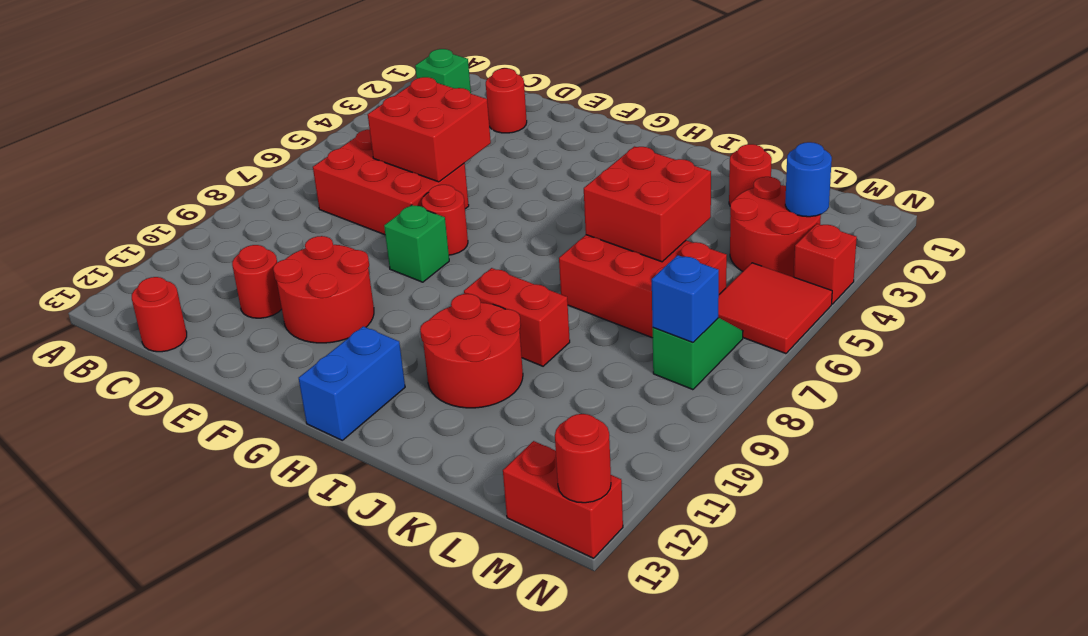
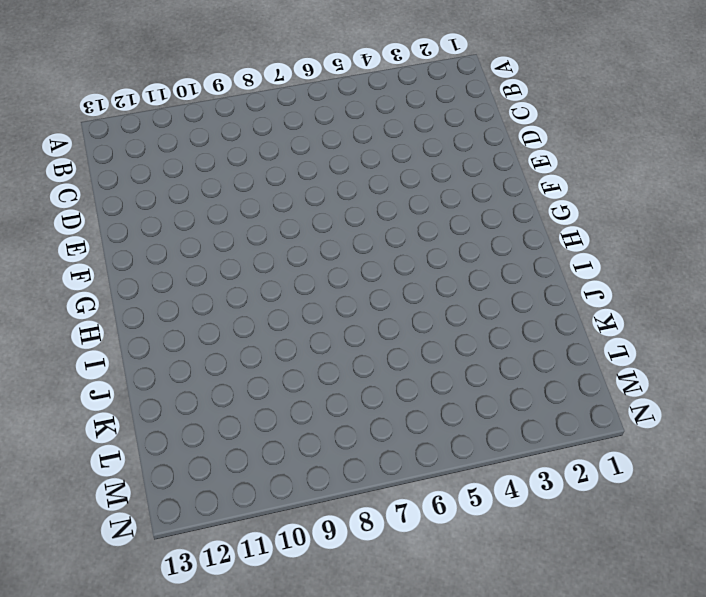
none -> green brick B2 level 1
none -> red brick C6:E7 level 1
none -> red round brick C13 level 1

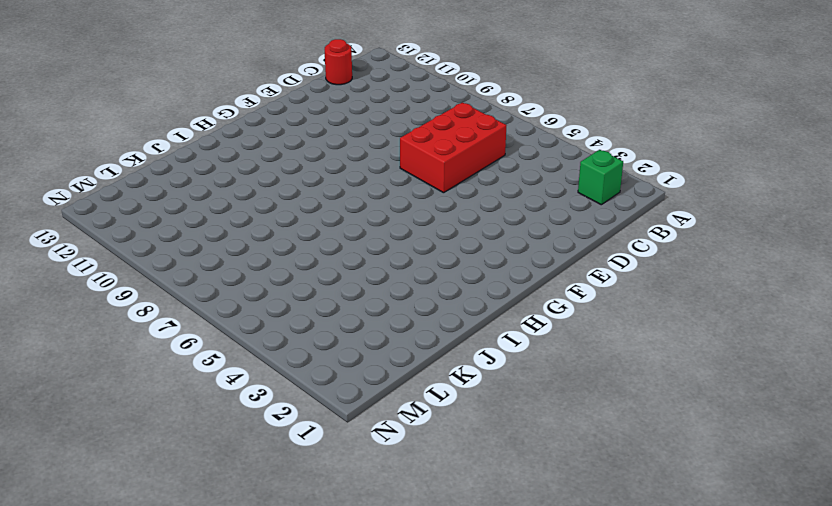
none -> red round brick D2 level 1
none -> red round brick D11 level 1
none -> red round brick E10:F11 level 1

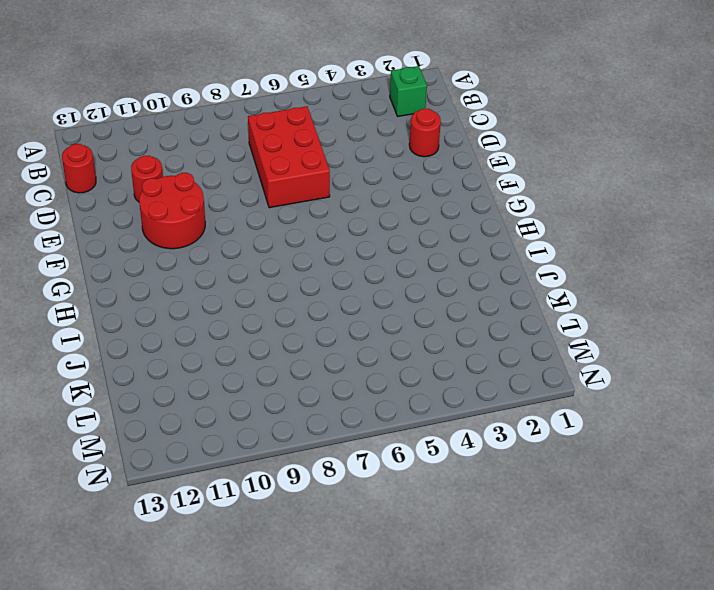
none -> red round brick F7 level 1
none -> green brick F8 level 1
none -> blue brick H12:H13 level 1

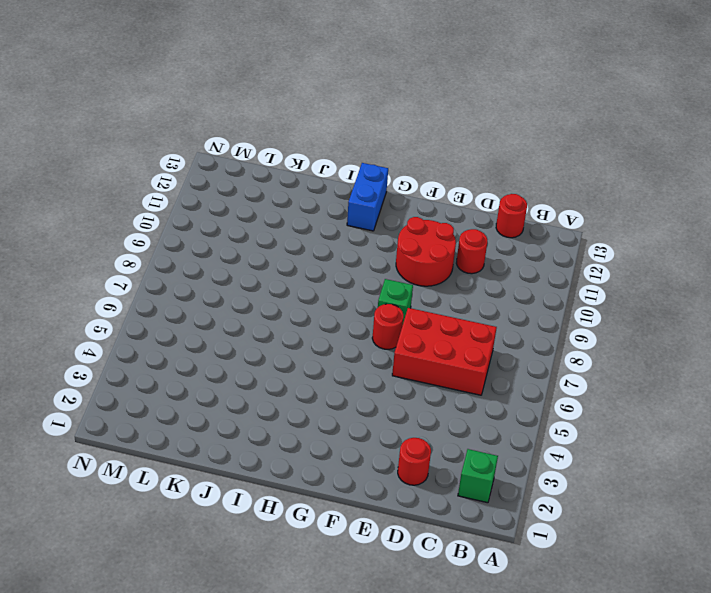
none -> red brick I9:J9 level 1
none -> red round brick I10:J11 level 1
none -> red brick J6:L7 level 1

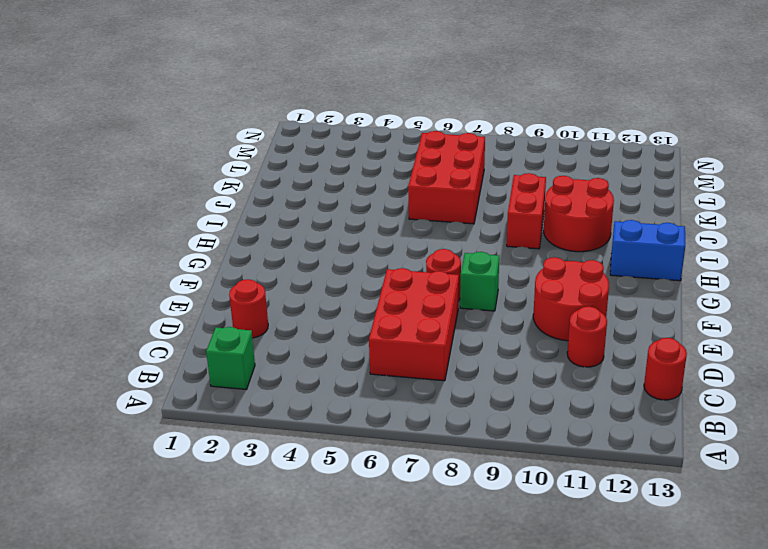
none -> red round brick K2 level 1
none -> red round brick L3:M4 level 1
none -> red tile M5:N6 level 1

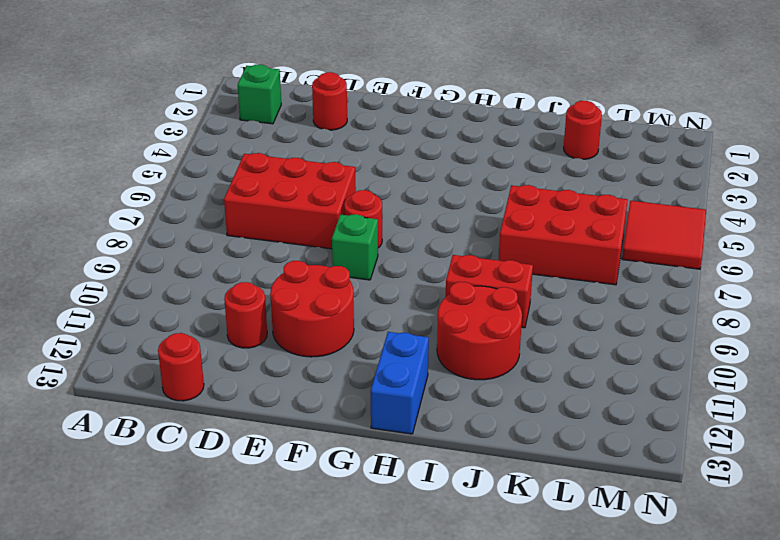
none -> red round brick L3:M4 level 1
none -> green slope M7:M8 level 1 top 8
none -> red brick M13:N13 level 1

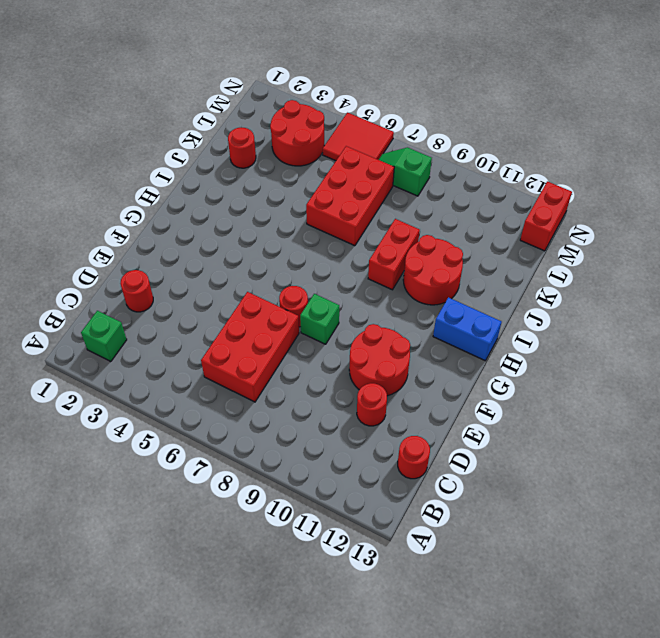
none -> red brick N4 level 1
none -> red brick D5:E6 level 2
none -> red brick J5:K6 level 2

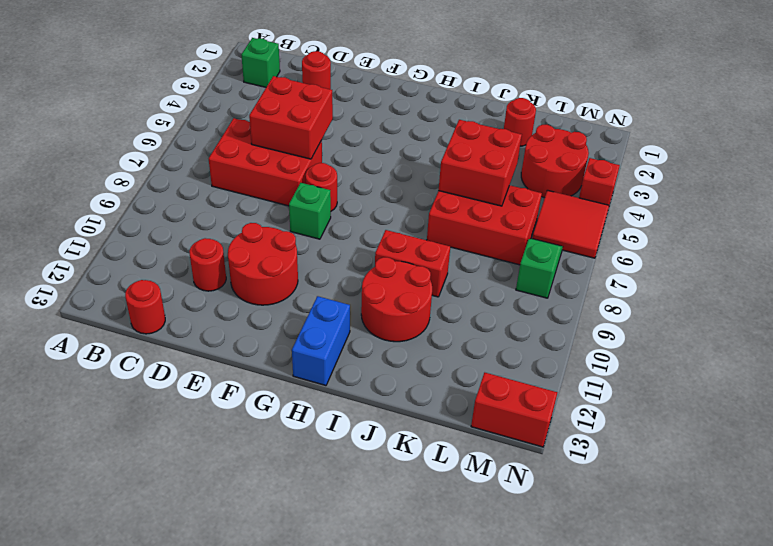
none -> blue round brick M3 level 2
none -> blue brick M8 level 2
none -> red round brick N13 level 2

